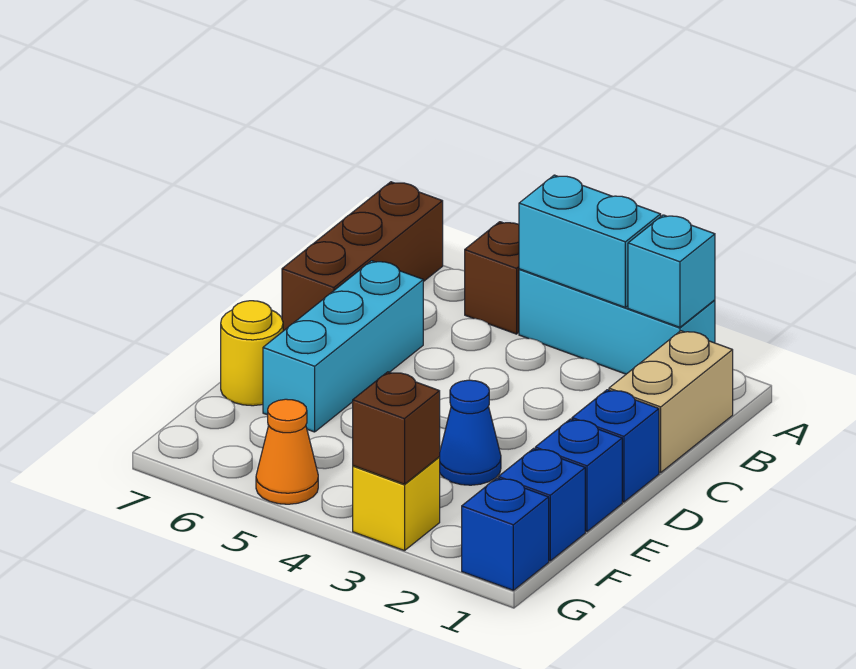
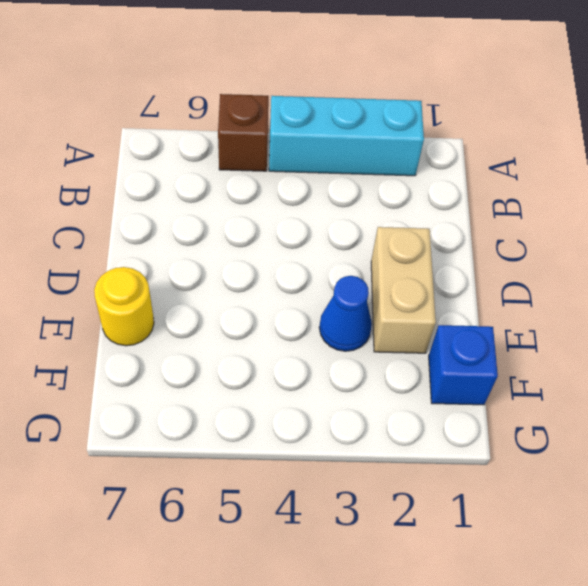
tan brick D2:E2 level 1 -> tan brick B1:C1 level 1
none -> brown brick A7:C7 level 1
none -> cyan brick C6:E6 level 1
none -> blue brick D1 level 1

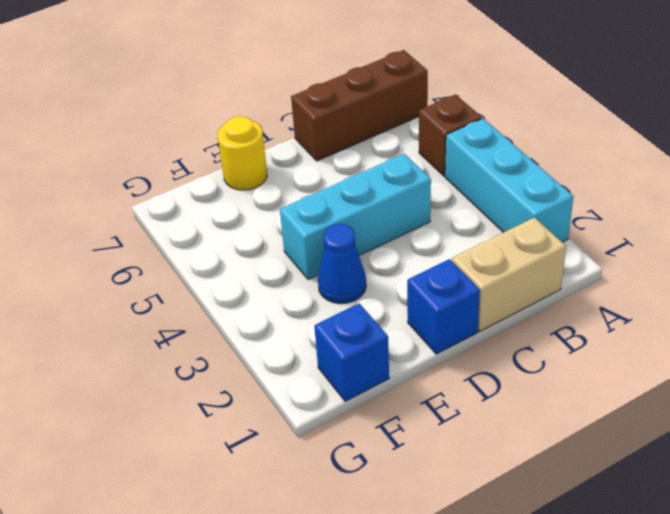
cyan brick C4:E4 level 1 -> cyan brick C6:E6 level 1
none -> blue brick E1 level 1
none -> blue brick G1 level 1
none -> yellow brick G3 level 1

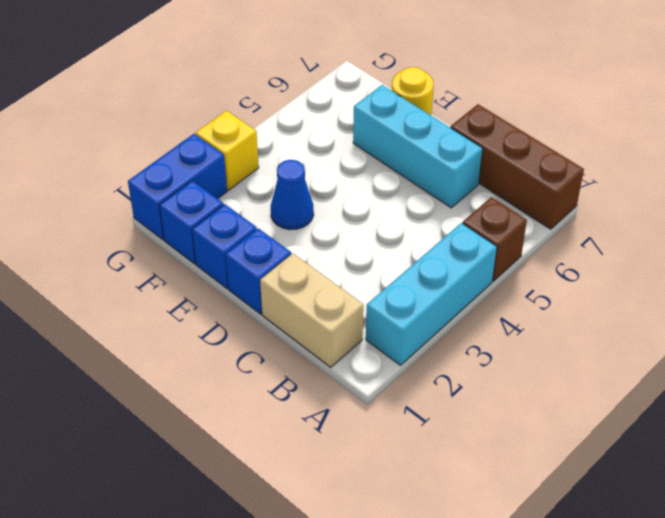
blue brick G1:G2 level 1 -> blue brick G1 level 1
none -> orange cone G5 level 1
none -> cyan brick A2 level 2
none -> cyan brick A3:A4 level 2

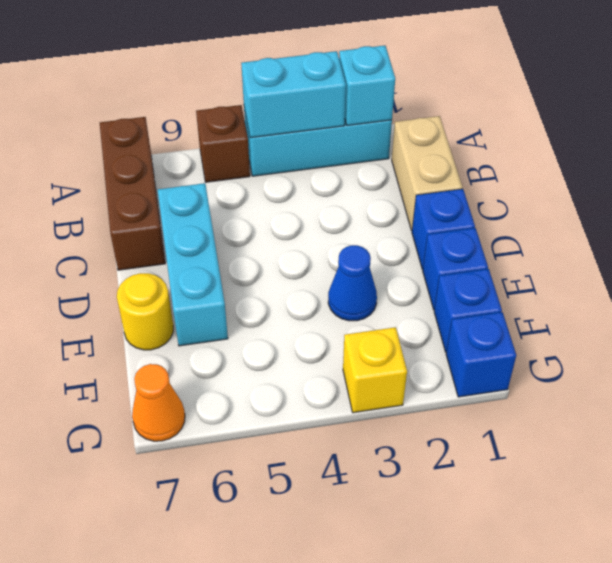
orange cone G7 level 1 -> orange cone G5 level 1
none -> brown brick G3 level 2

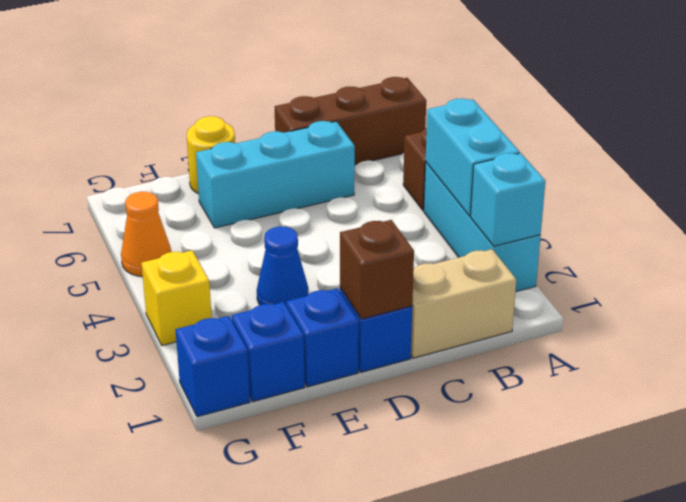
brown brick D1 level 2 -> brown brick G3 level 2

